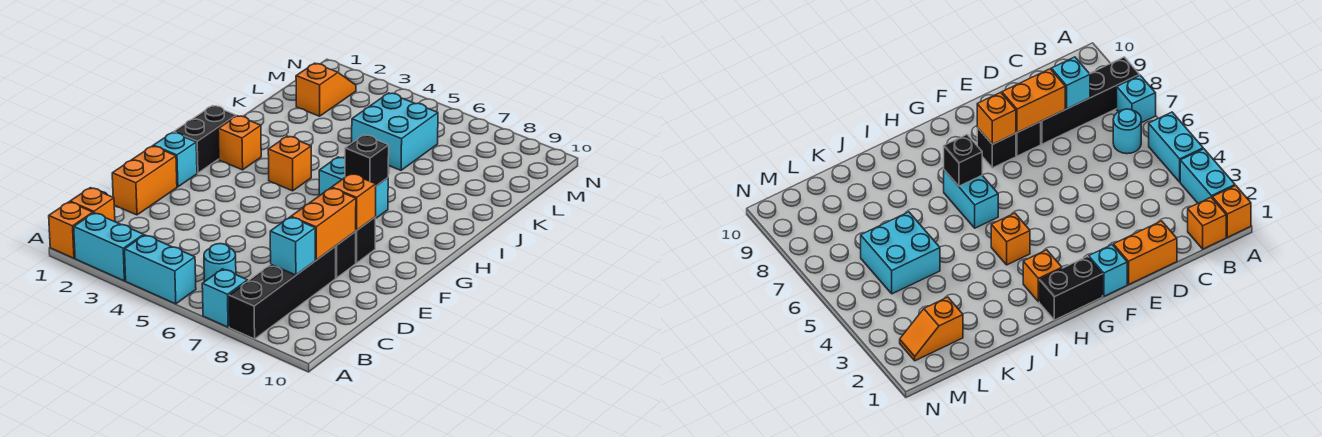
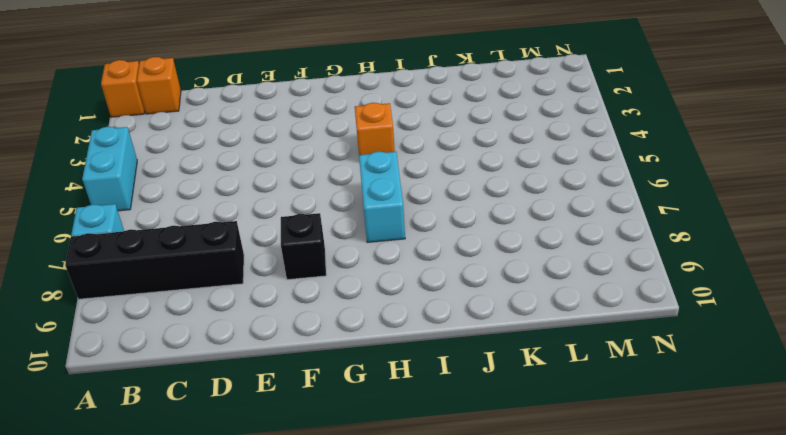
none -> cyan brick A2:A3 level 1
none -> cyan round brick B6 level 1
none -> orange brick D1:E1 level 1

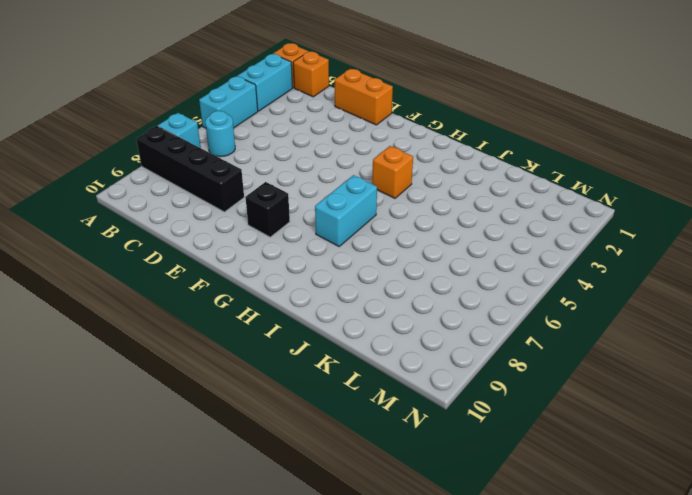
none -> black brick E8 level 1
none -> cyan brick F1 level 1
none -> black brick G1:H1 level 1

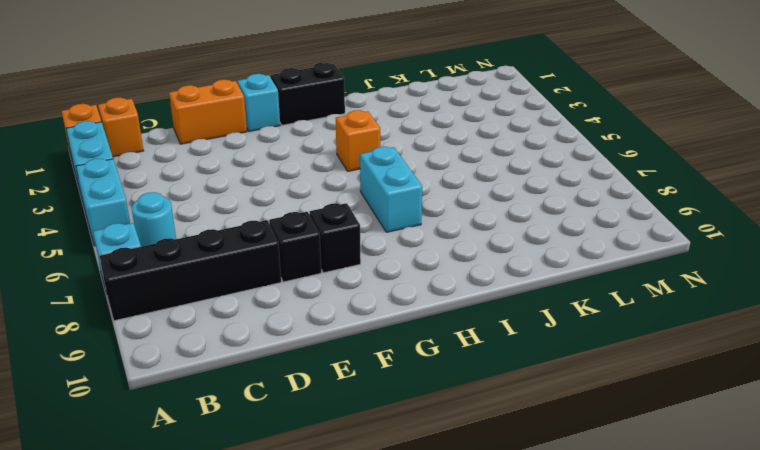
none -> orange brick H2 level 1
none -> cyan brick K5:L6 level 1
none -> orange slope L2:M2 level 1 top L

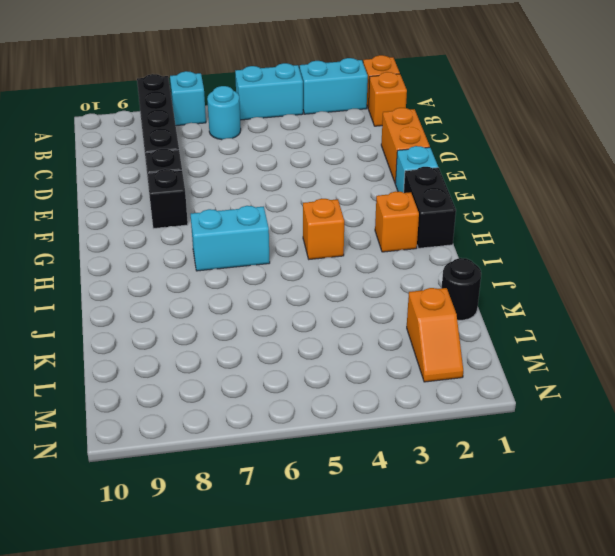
black round brick K1 level 1 -> none
none -> cyan brick K5:L6 level 1
none -> cyan brick C8 level 2
none -> orange brick D8:E8 level 2

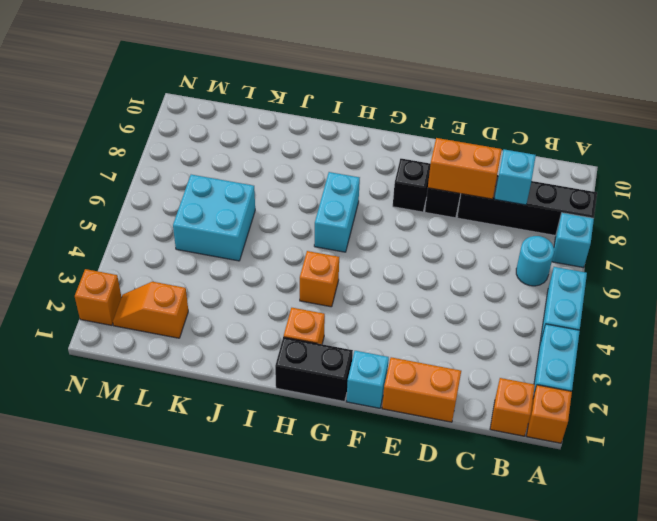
orange brick N2 level 1 -> orange brick F8 level 2
none -> black brick H7 level 2

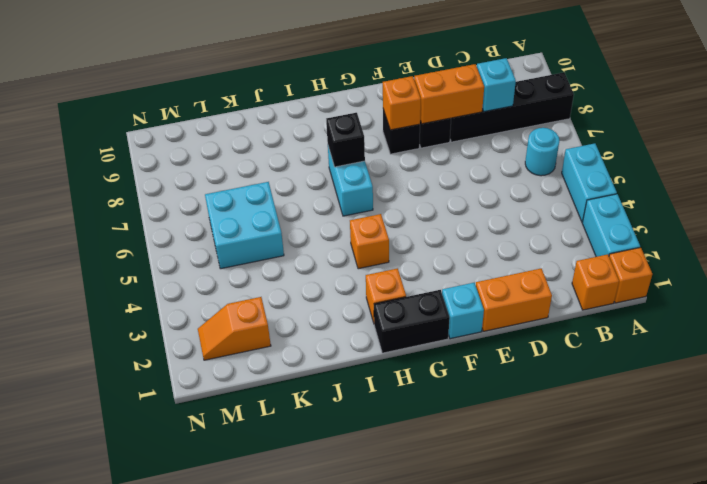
none -> cyan brick A7 level 1

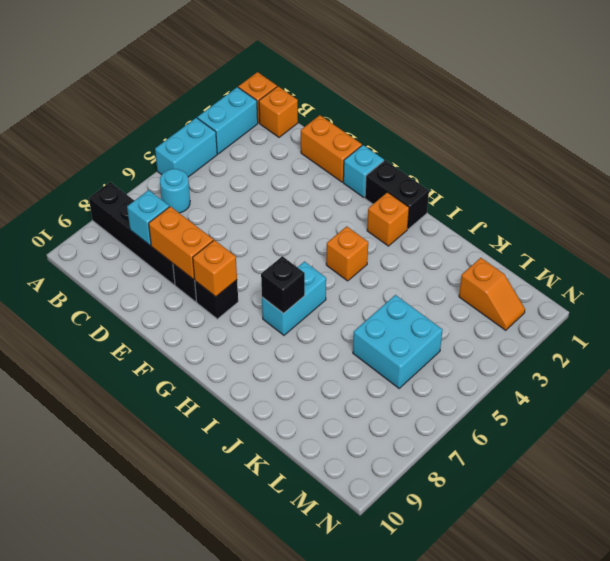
none -> cyan brick A7 level 1

